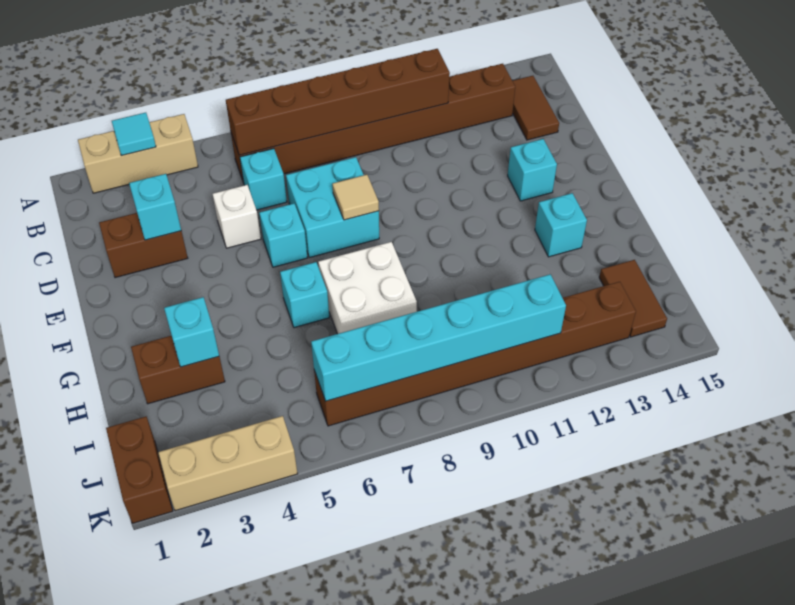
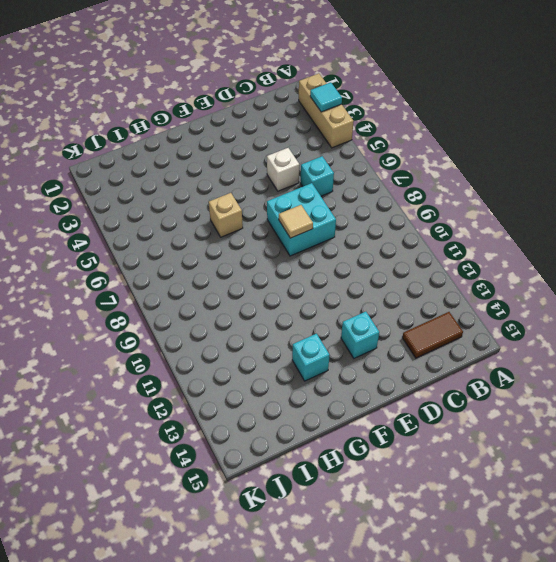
tan brick G6 level 1 -> cyan brick G6 level 1
none -> brown brick B6:B13 level 1
none -> brown brick D2:D3 level 1
none -> cyan brick E6 level 1

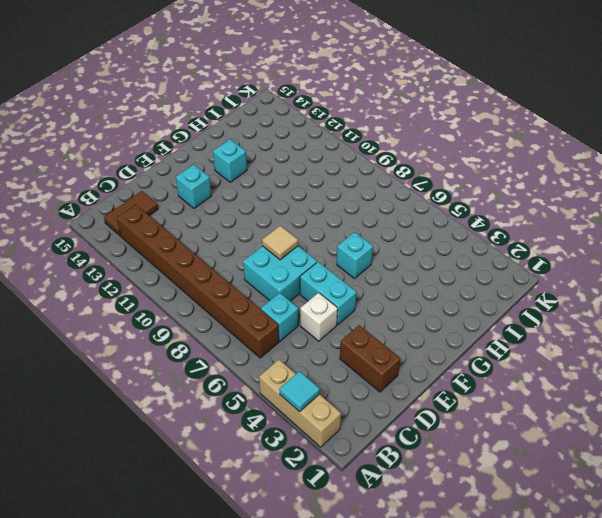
cyan brick E5:E6 level 1 -> cyan brick E6 level 1
none -> white brick G7:H8 level 1
none -> brown brick H2:H3 level 1
none -> brown tile I14:J14 level 1

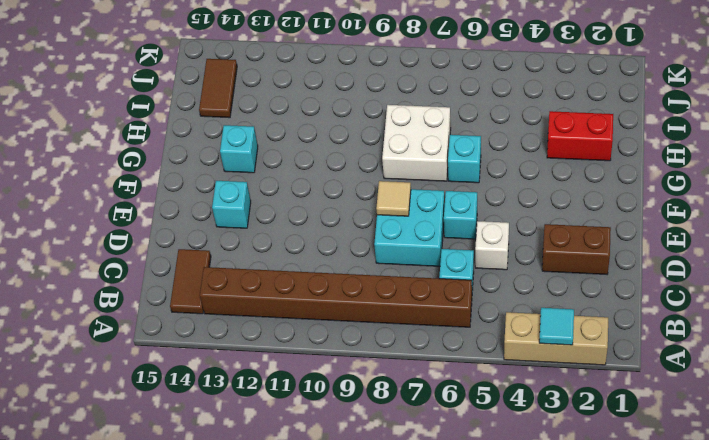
red brick H2:H3 level 1 -> brown brick H2:H3 level 1
none -> brown brick J1:K1 level 1
none -> brown brick J6:J13 level 1
none -> tan brick K2:K4 level 1

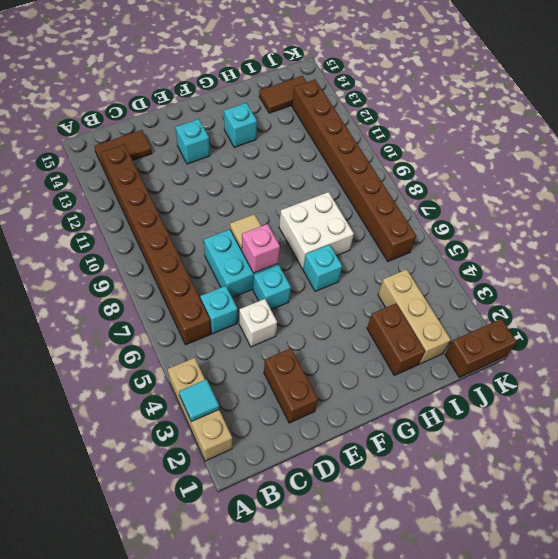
pink brick E7 level 2 -> none
tan brick I2:I4 level 1 -> tan brick K2:K4 level 1
none -> brown brick B6:B11 level 2
none -> cyan brick D3 level 2
none -> cyan brick H3 level 2

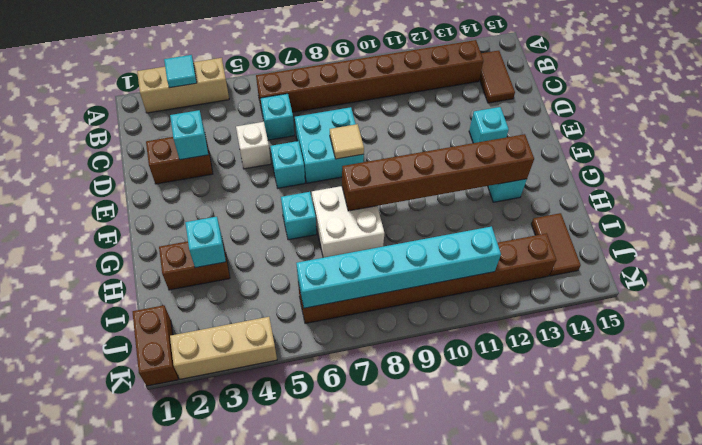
brown brick G8:G13 level 2 -> brown brick B6:B11 level 2

